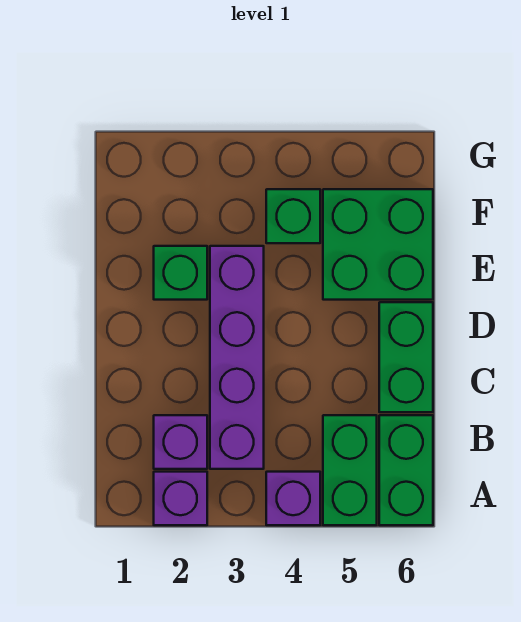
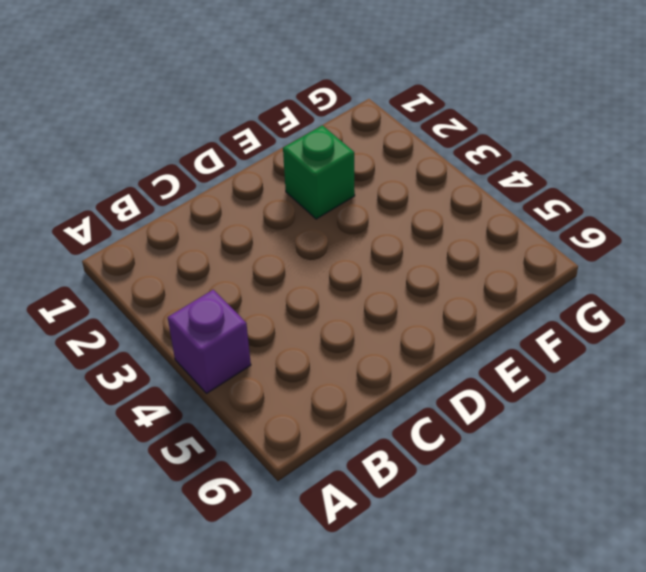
none -> purple brick A2 level 1
none -> green brick A5:B5 level 1

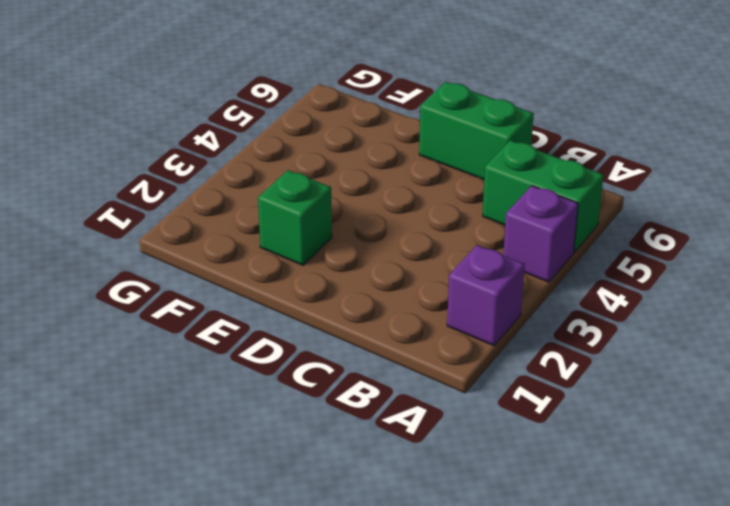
none -> green brick A6:B6 level 1
none -> purple brick B2 level 1

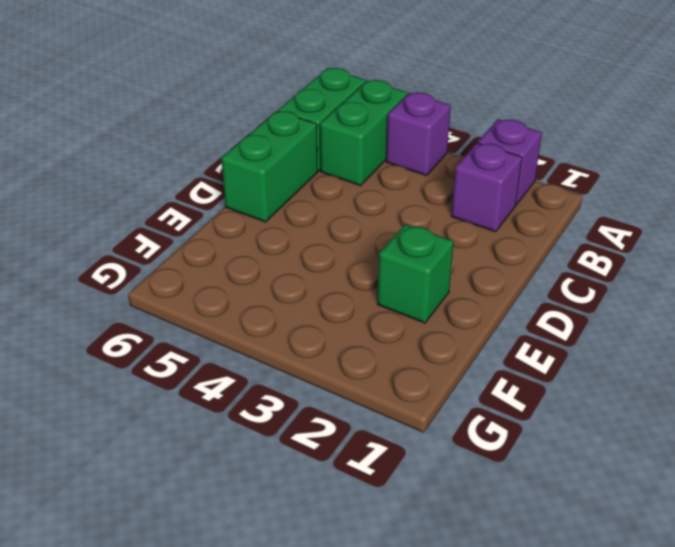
none -> purple brick B3:E3 level 1
none -> green brick E5:F6 level 1

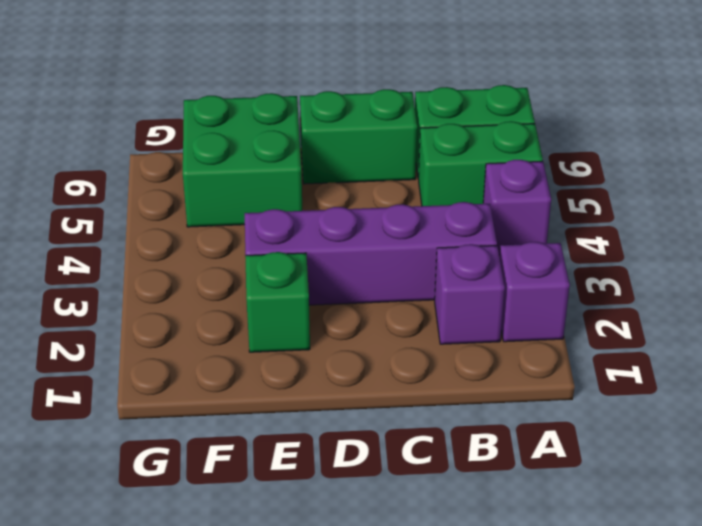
none -> green brick F4 level 1

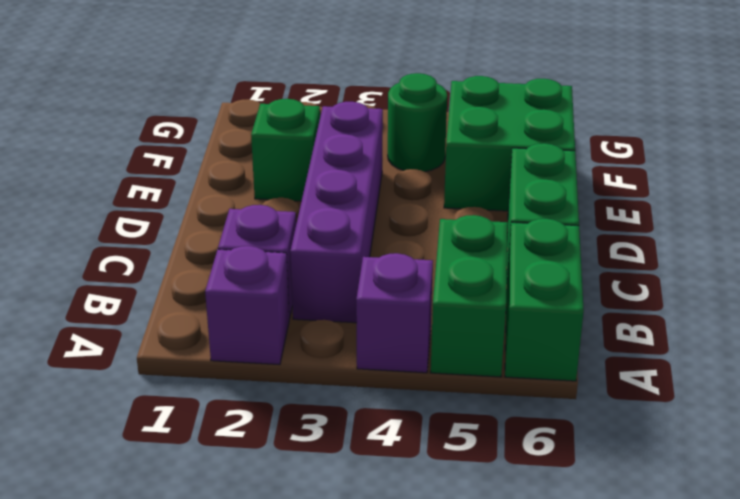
green round brick F4 level 1 -> green brick F4 level 1

